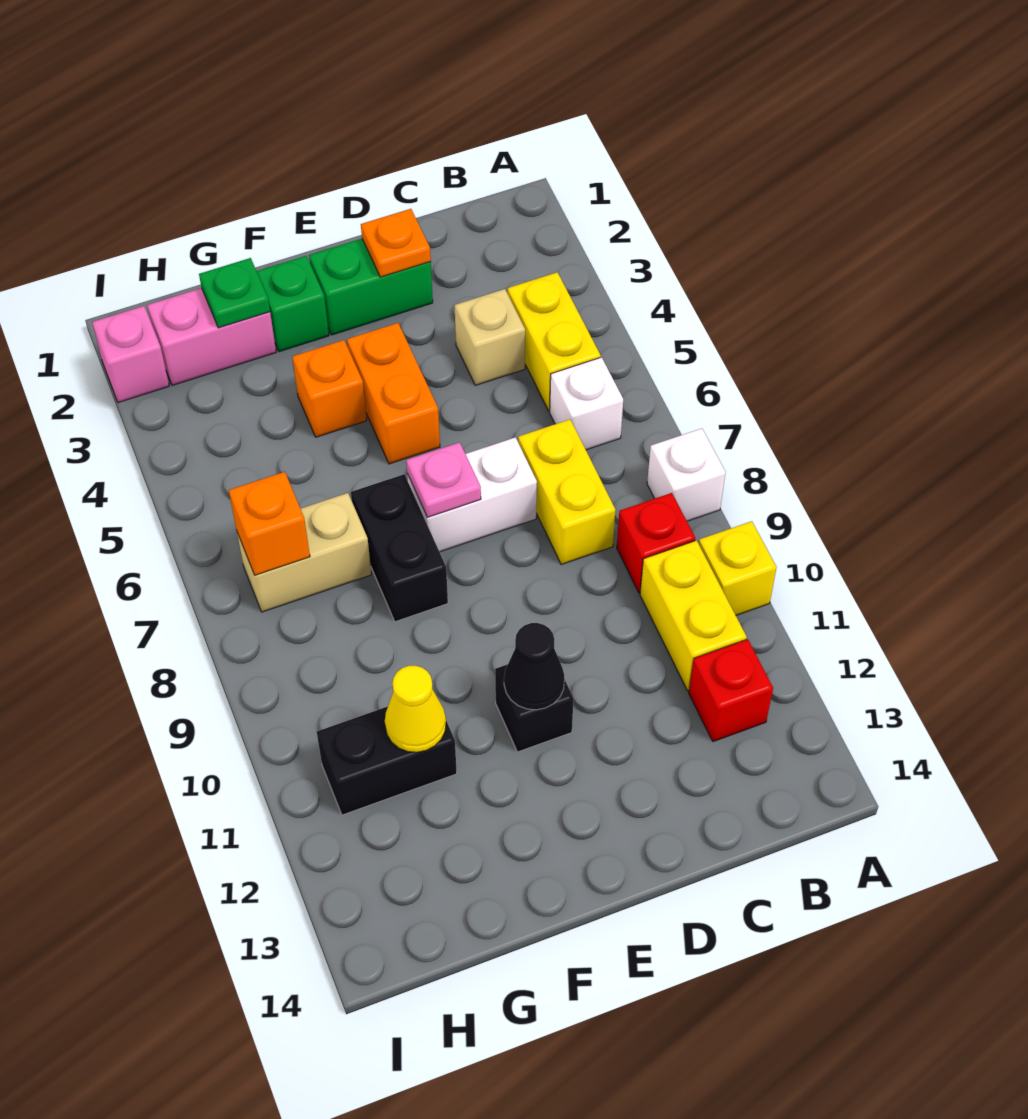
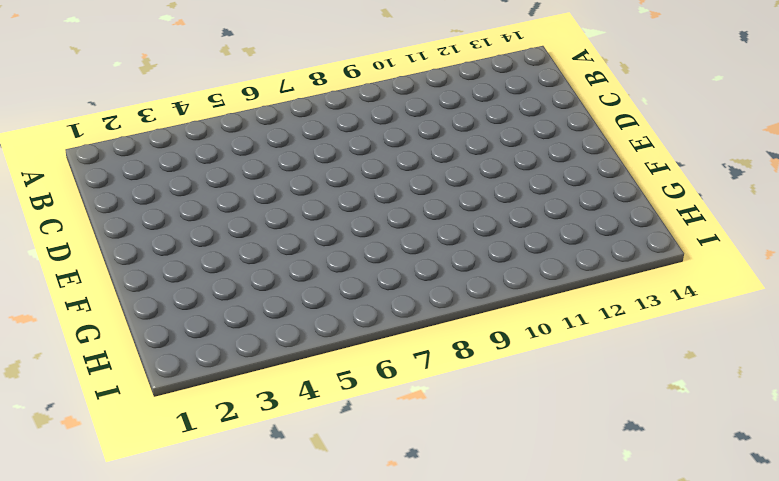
none -> white brick A8 level 1
none -> yellow brick A10 level 1
none -> yellow brick B4:B5 level 1

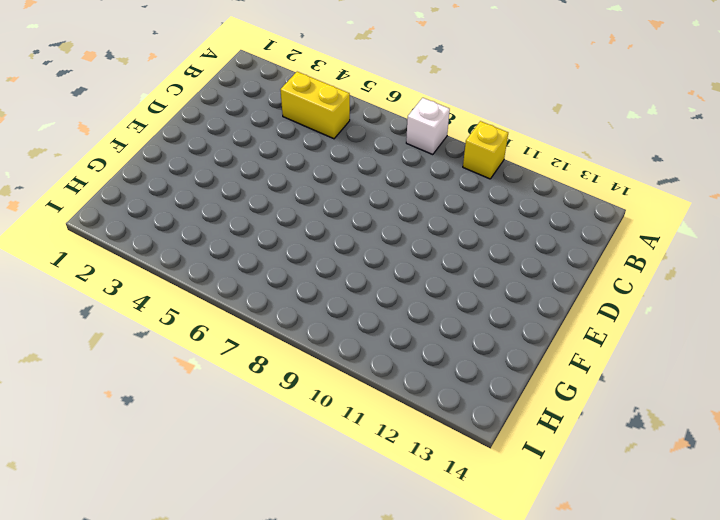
none -> white brick B6 level 1
none -> red brick B9 level 1
none -> yellow brick B10:B11 level 1

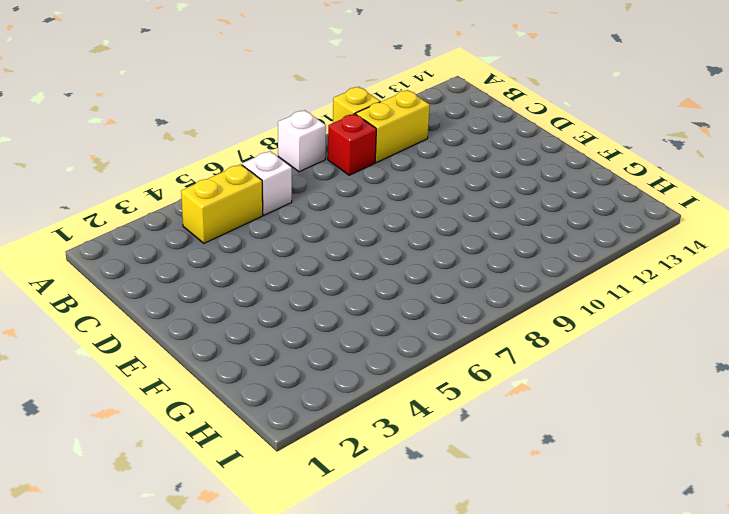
none -> red brick B12 level 1
none -> tan brick C4 level 1
none -> yellow brick C7:C8 level 1

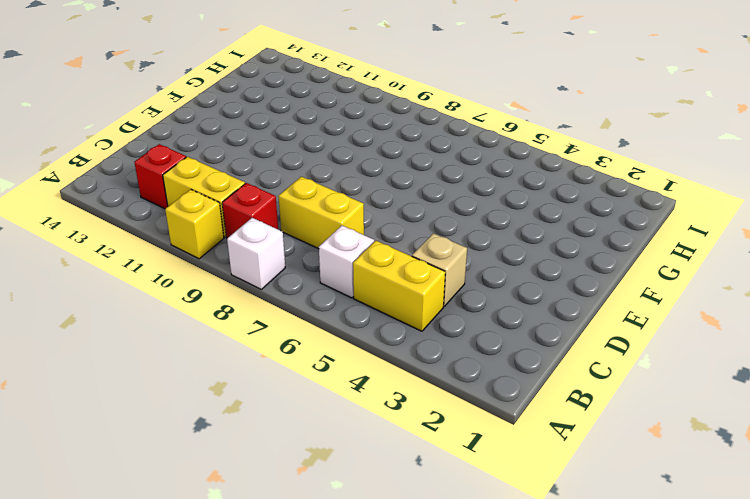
none -> green brick D2:E2 level 1
none -> white brick D7:E7 level 1
none -> orange brick E4:E5 level 1

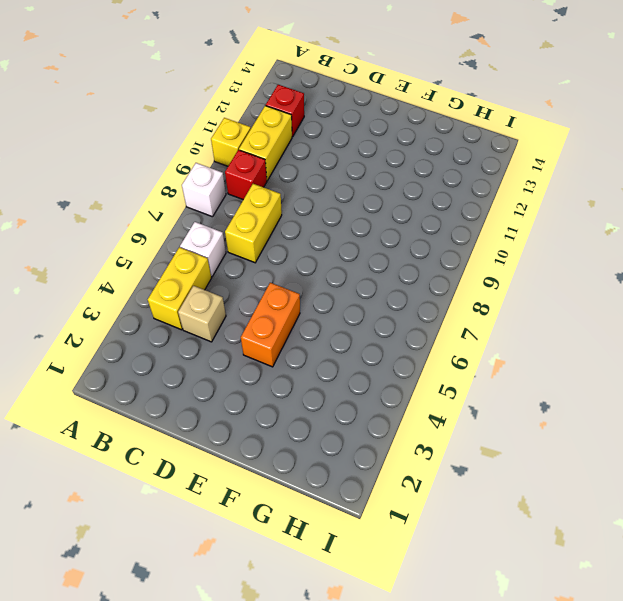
none -> green brick D2:E2 level 1
none -> white brick D7:E7 level 1
none -> black brick E11 level 1

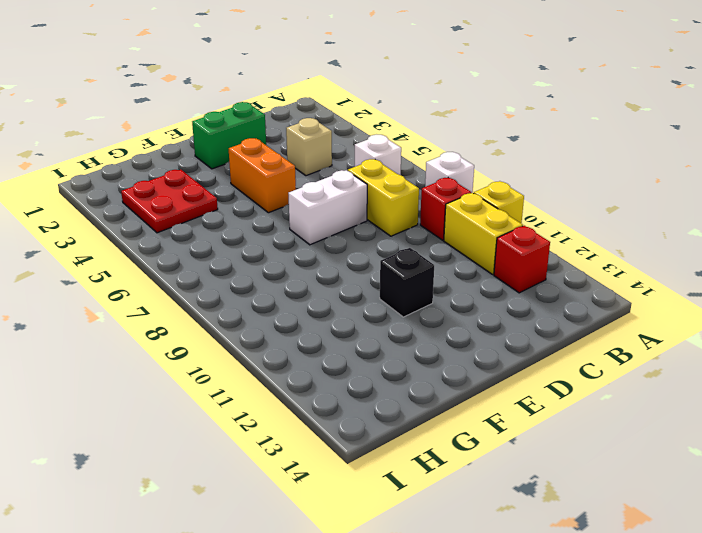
red plate G3:H4 level 1 -> none
none -> yellow brick B4:B5 level 1
none -> green brick F2 level 1
none -> orange brick F4 level 1

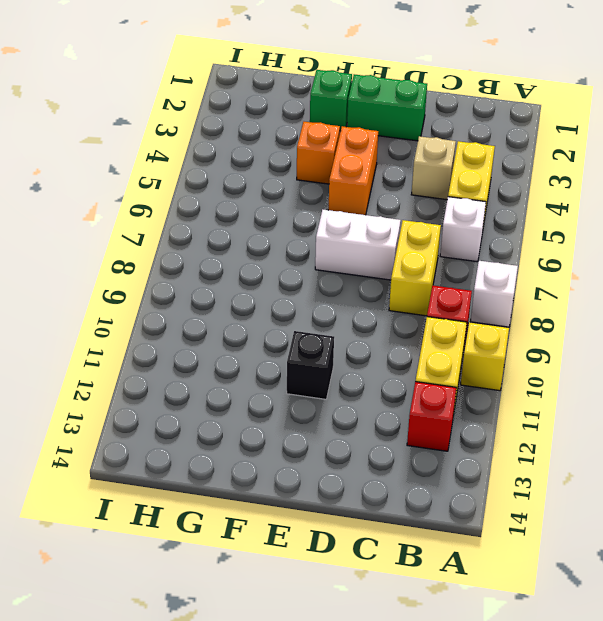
none -> black brick F7:F8 level 1
none -> pink brick G2:H2 level 1
none -> tan brick G7:H7 level 1

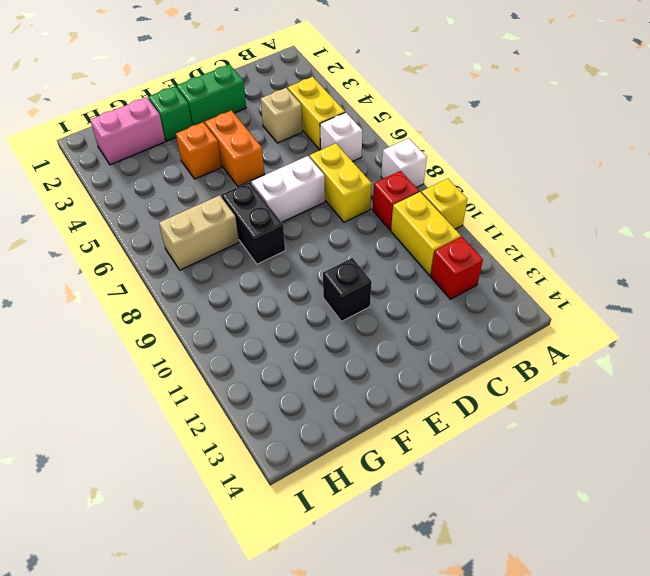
none -> black brick G11:H11 level 1
none -> pink brick I2 level 1
none -> orange plate D2 level 2

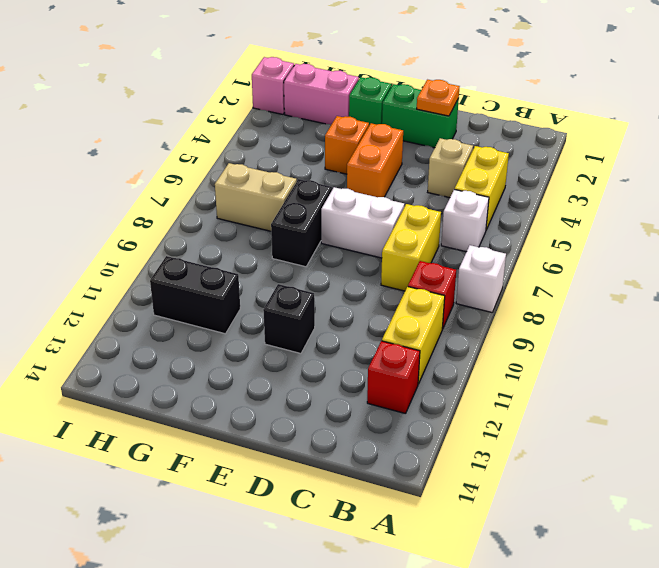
none -> yellow brick A10 level 1
none -> pink plate E7 level 2
none -> black cone E11 level 2

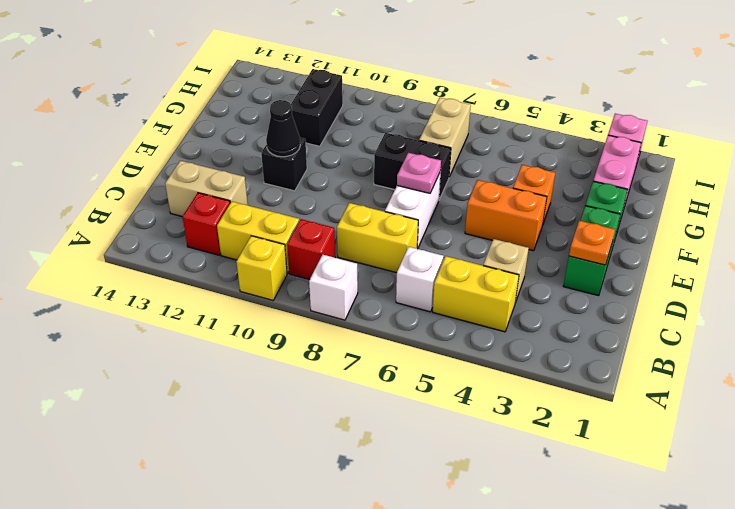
tan brick C12:C13 level 1 -> none
none -> green plate G2 level 2
none -> yellow cone G11 level 2
none -> orange brick H7 level 2

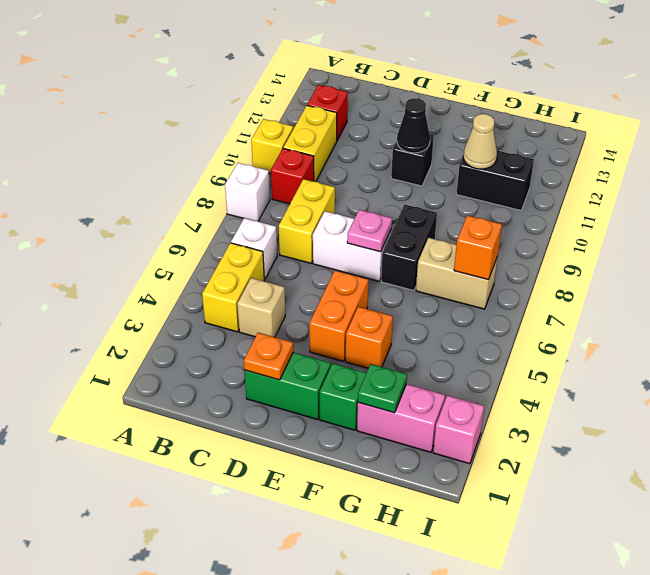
tan cone G11 level 2 -> yellow cone G11 level 2

